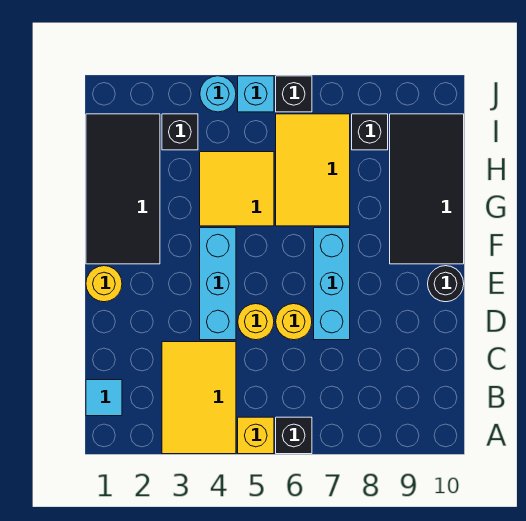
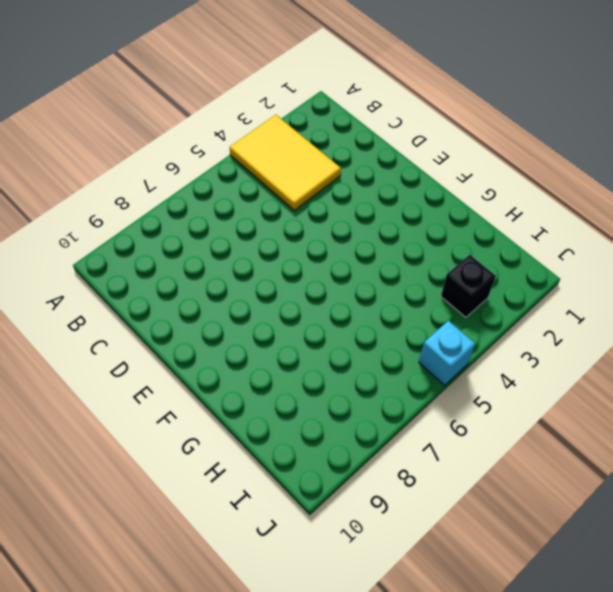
none -> yellow brick A5 level 1
none -> black brick A6 level 1
none -> cyan tile B1 level 1

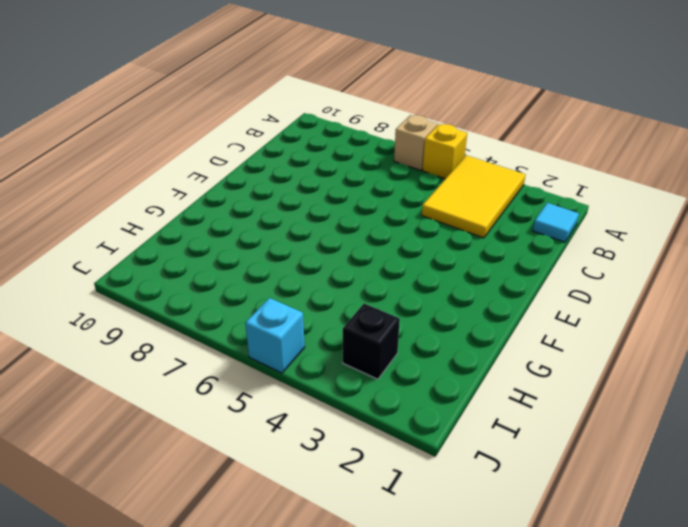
tan brick A6 level 1 -> black brick A6 level 1
none -> cyan brick D4:F4 level 1
none -> yellow round brick D5 level 1
none -> yellow round brick D6 level 1

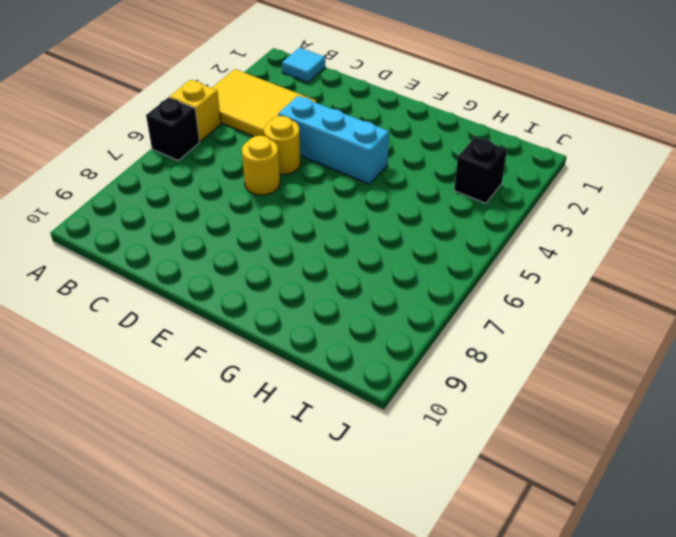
none -> cyan brick D7:F7 level 1
none -> yellow round brick E1 level 1
none -> black round brick E10 level 1

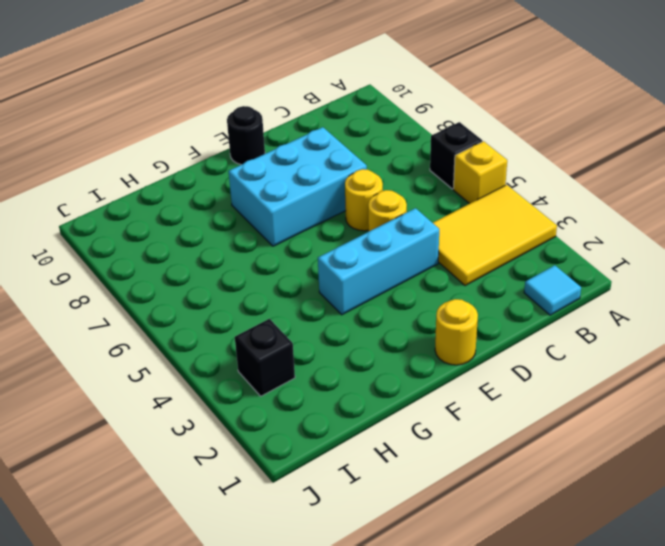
cyan brick D7:F8 level 1 -> cyan brick D7:F7 level 1
none -> black tile F1:I2 level 1
none -> black tile F9:I10 level 1
none -> yellow tile G4:H5 level 1

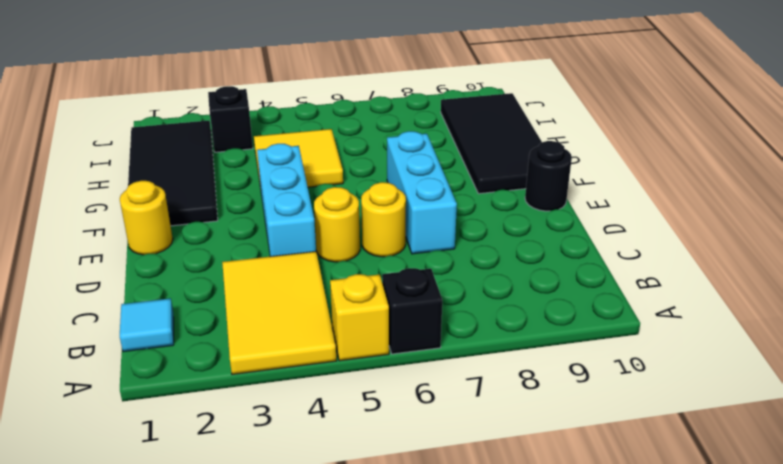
none -> yellow tile G6:I7 level 1
none -> black brick I8 level 1
none -> cyan round brick J4 level 1

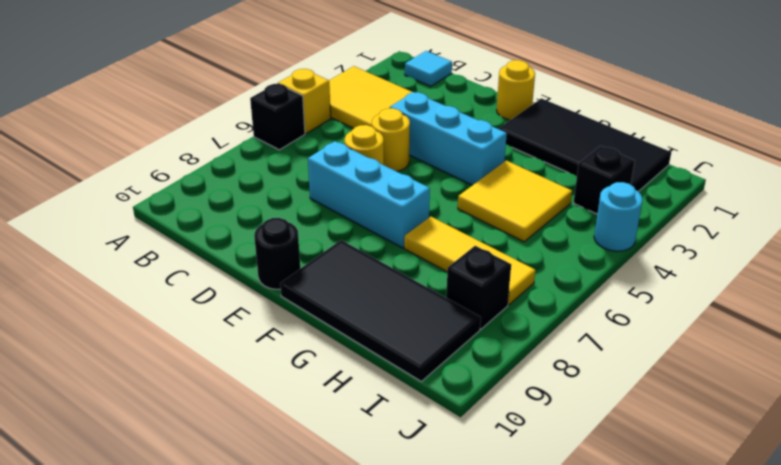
yellow tile G7:I7 level 1 -> yellow tile G6:I7 level 1
none -> cyan brick J5 level 1
none -> black brick J6 level 1

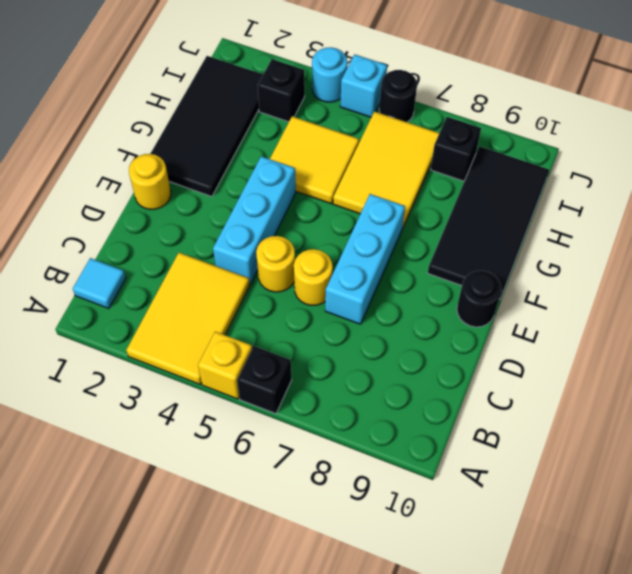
black round brick J6 level 1 -> black brick J6 level 1

